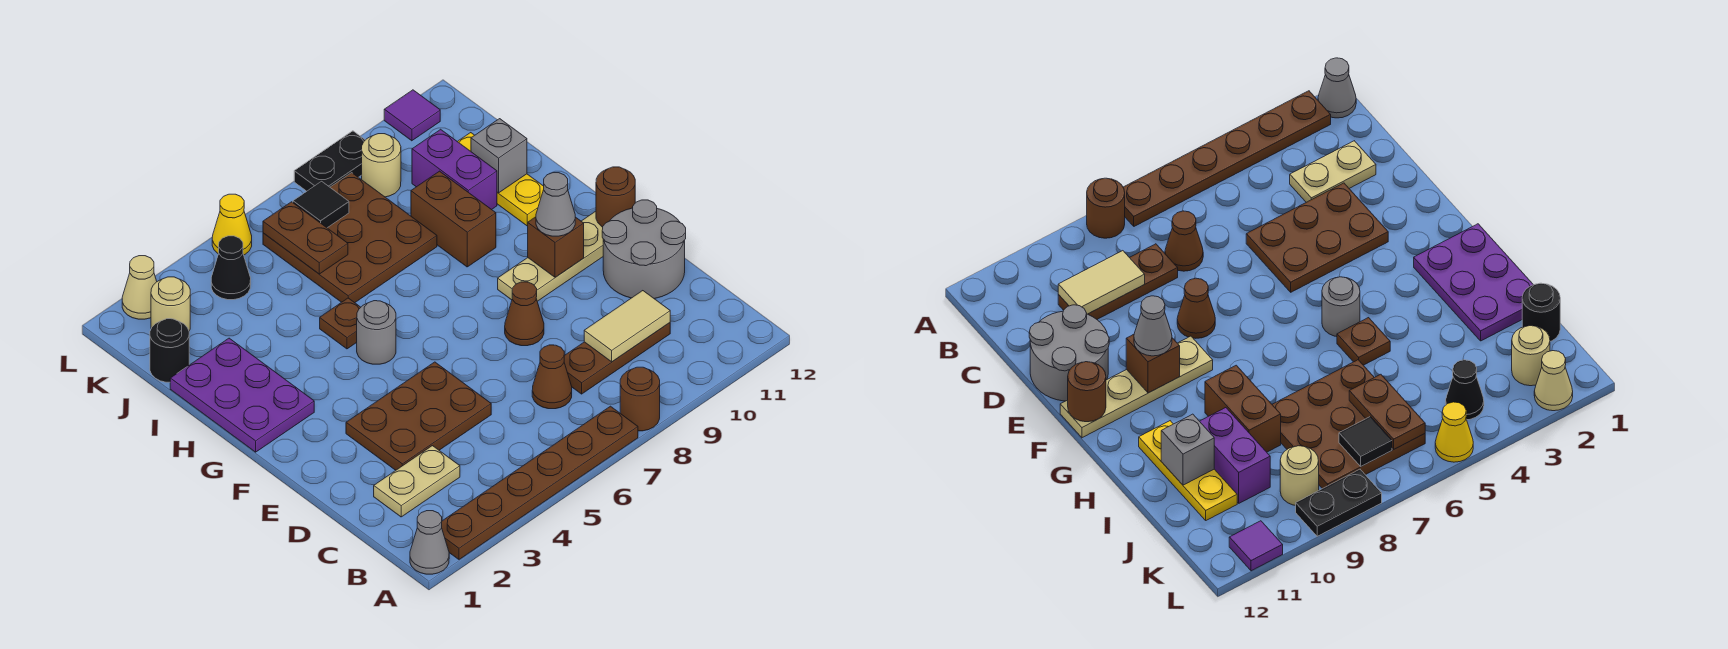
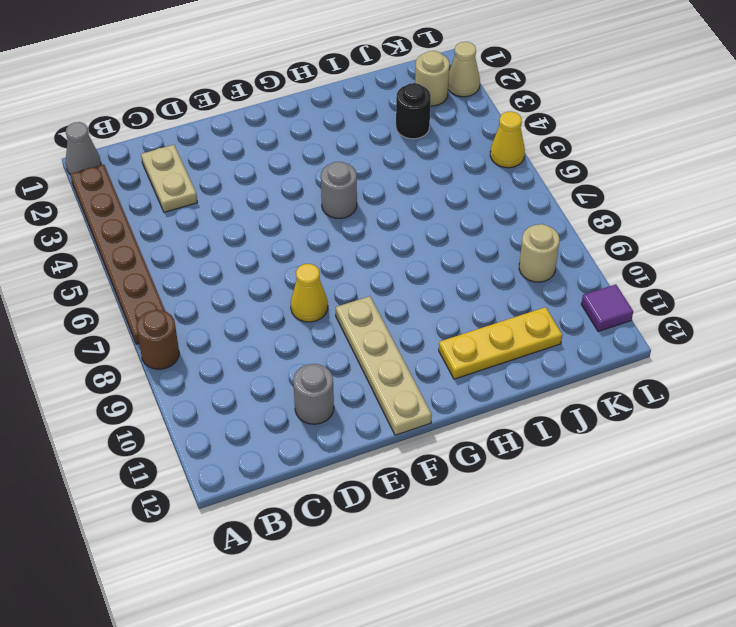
grey round brick D11 level 1 -> grey round brick D11:E12 level 1
yellow cone E8 level 1 -> brown cone E8 level 1
black round brick J3 level 1 -> black round brick J1 level 1
none -> brown cone C7 level 1
none -> brown plate C8:C10 level 1
none -> brown plate D3:E5 level 1
none -> purple plate G1:I2 level 1

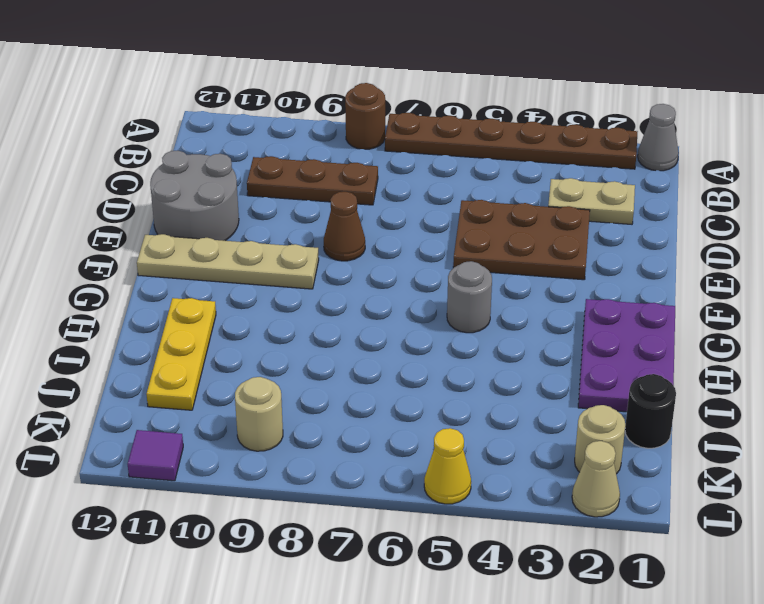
none -> brown cone C7 level 1
none -> brown plate H5 level 1
none -> brown brick H9:I9 level 1
none -> brown plate I6:K8 level 1

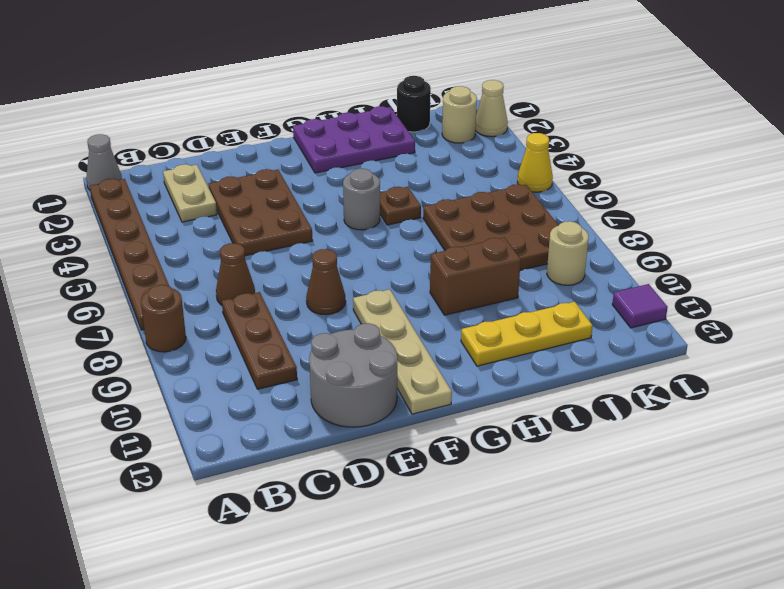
none -> purple brick I10:J10 level 1
none -> black cone K4 level 1
none -> black plate L8:L9 level 1
none -> tan tile C9:C10 level 2

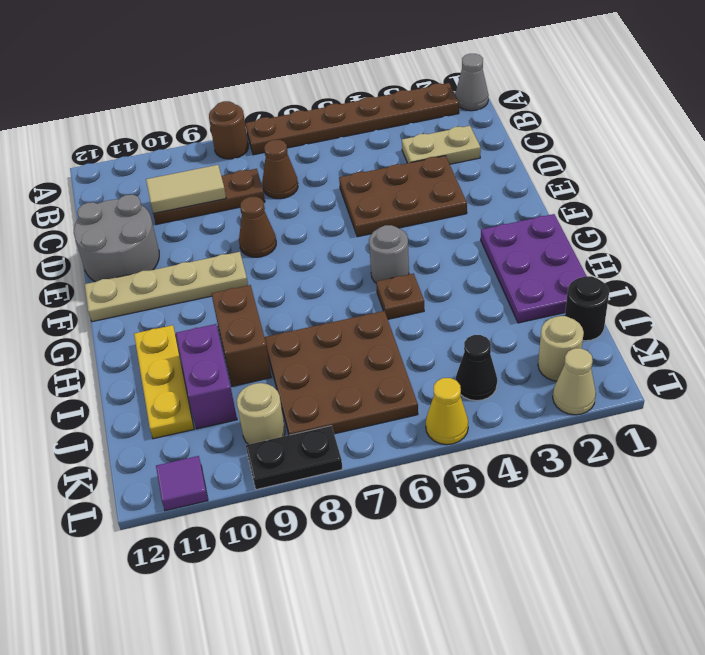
none -> brown brick F10 level 2
none -> brown round brick F12 level 2
none -> grey brick I11 level 2
none -> brown plate J6:K6 level 2

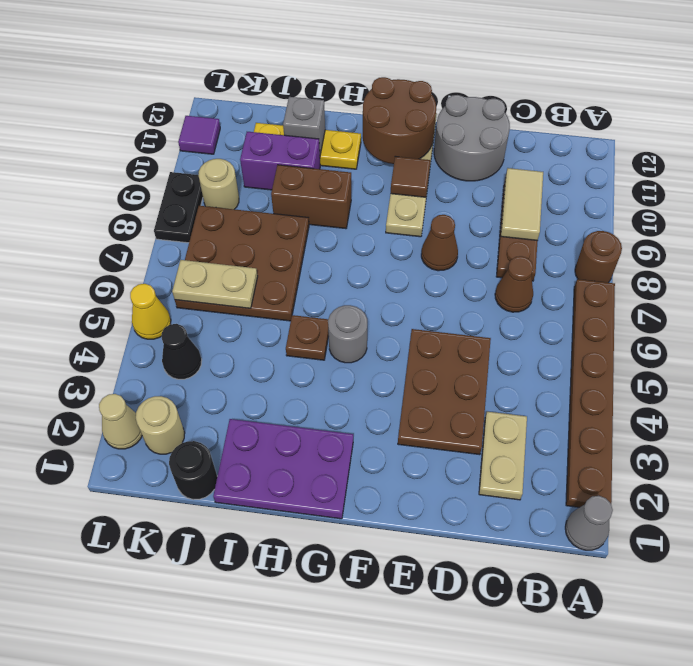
brown tile F10 level 2 -> brown brick F10 level 2
brown round brick F11:G12 level 2 -> brown round brick F12 level 2
tan plate J6:K6 level 2 -> brown plate J6:K6 level 2
none -> black tile K7 level 2
none -> grey cone F10 level 3

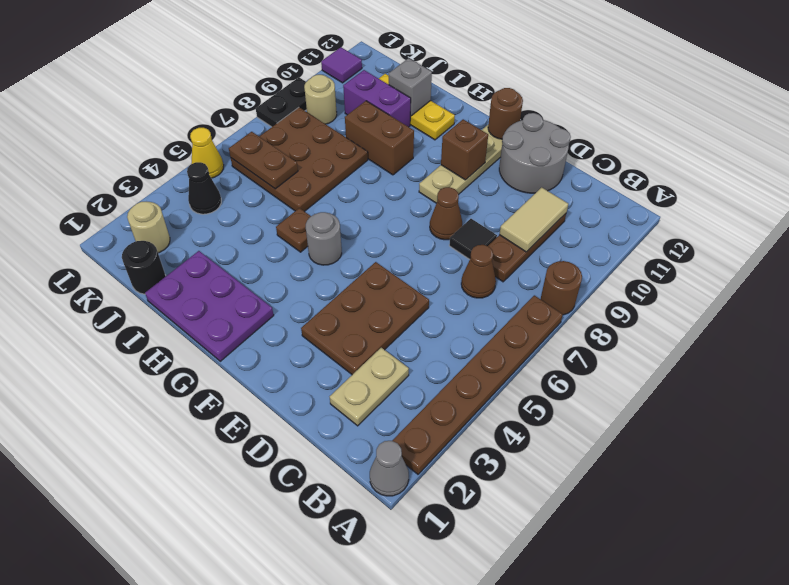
black tile D8 level 1 -> black tile K7 level 2
none -> tan cone L2 level 1
none -> grey cone F10 level 3

